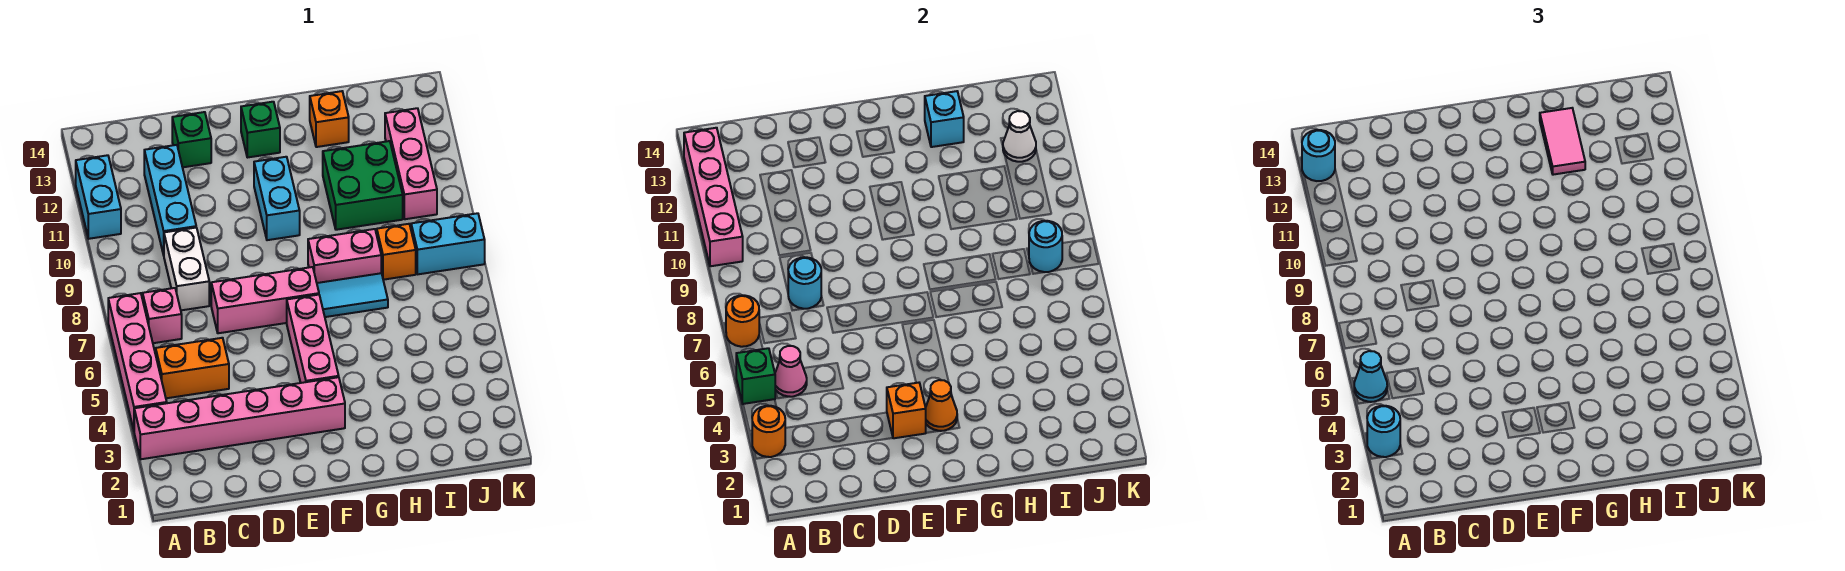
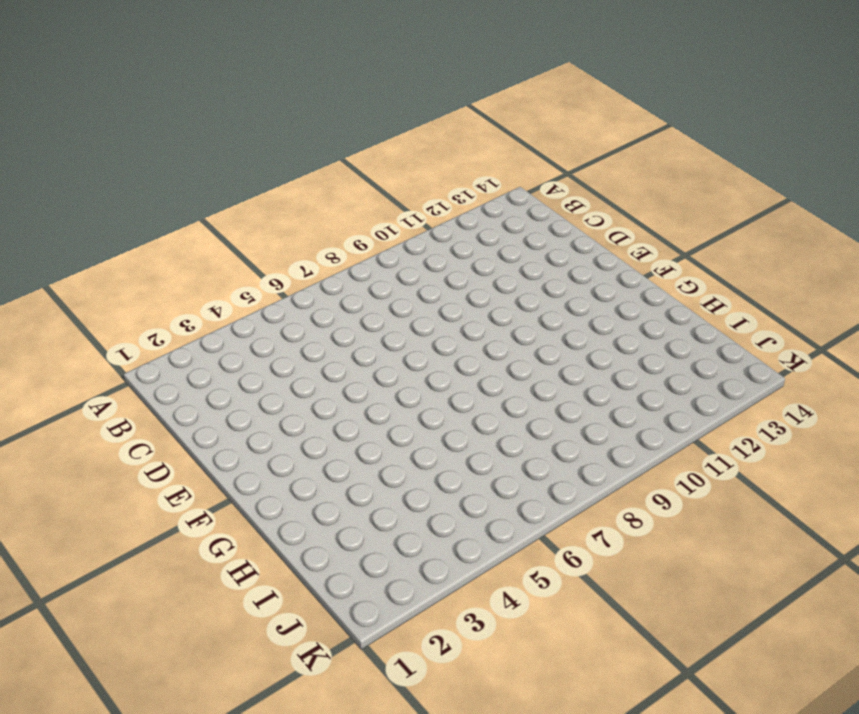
none -> pink brick A3:F3 level 1
none -> pink brick A4:A7 level 1
none -> cyan brick A11:A12 level 1
none -> orange brick B5:C5 level 1

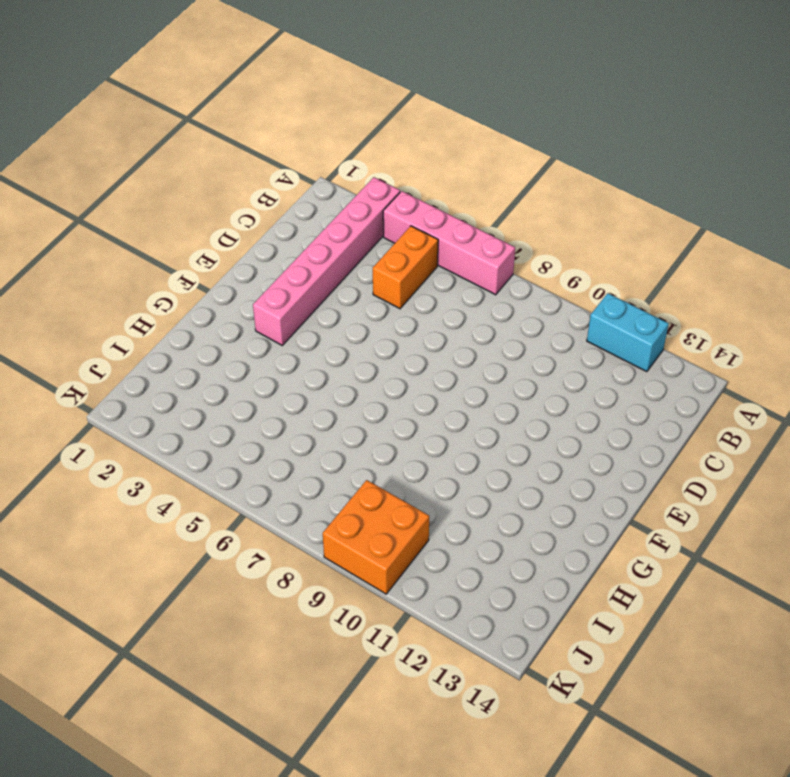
orange brick J9:K10 level 1 -> pink brick J10:J12 level 1
none -> pink brick B7 level 1
none -> white brick C8:C9 level 1
none -> cyan brick C10:C12 level 1
none -> pink brick D7:F7 level 1

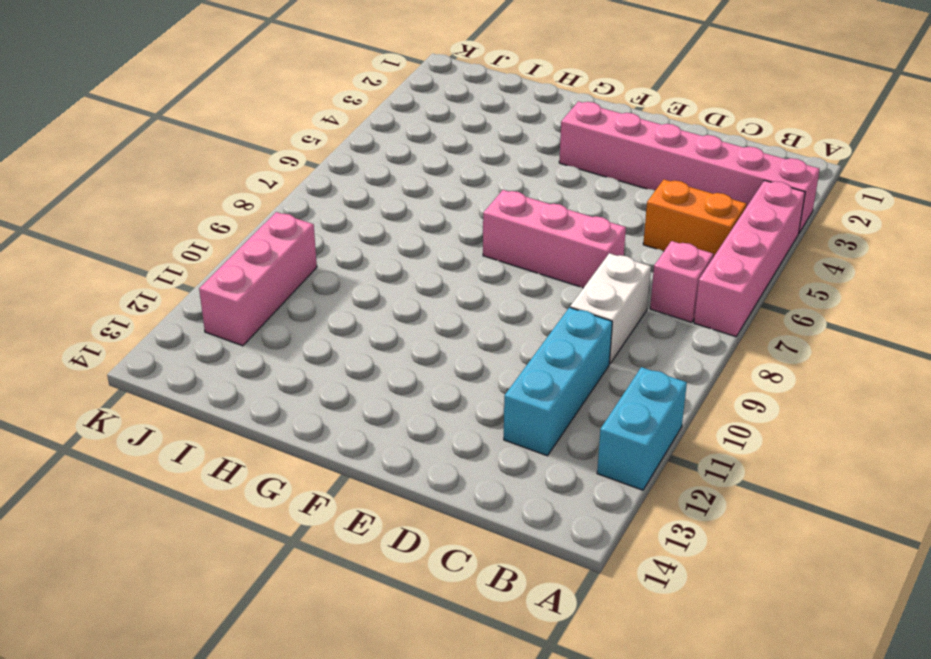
none -> green brick D13 level 1
none -> pink brick F4:F6 level 1
none -> cyan brick F10:F11 level 1
none -> green brick F13 level 1

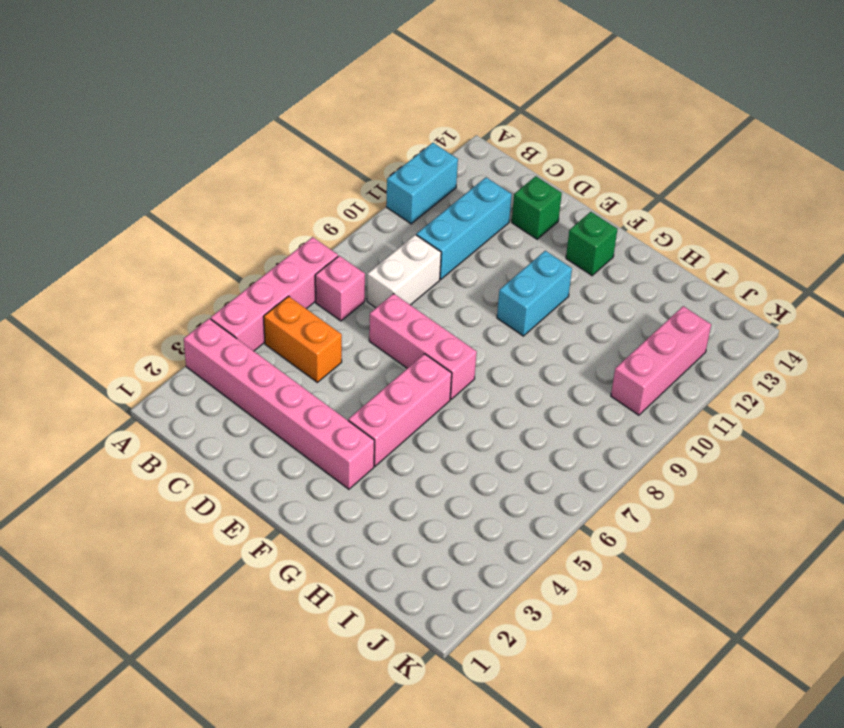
none -> cyan tile G7:H7 level 1
none -> pink brick G8:H8 level 1
none -> green brick H10:I11 level 1
none -> orange brick H13 level 1

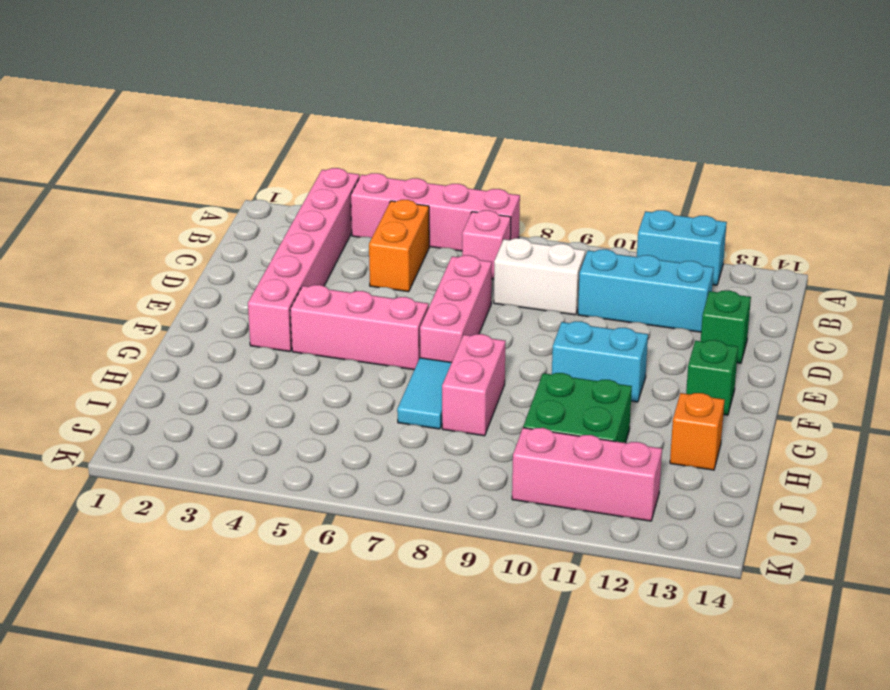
none -> orange brick I8 level 1
none -> cyan brick J8:K8 level 1
none -> orange round brick A3 level 2
none -> green brick A5 level 2

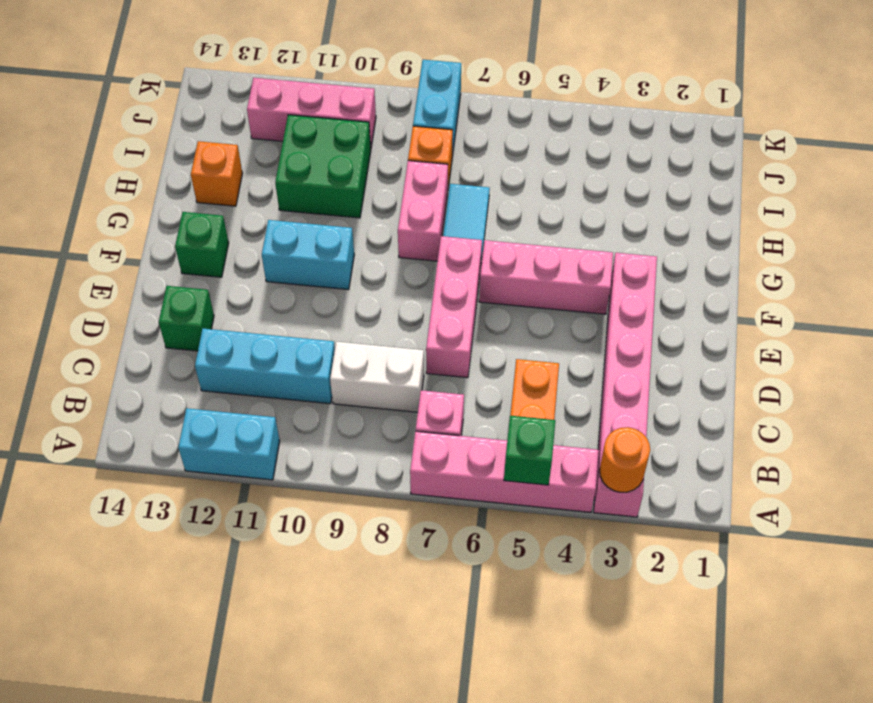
none -> orange round brick A7 level 2
none -> pink brick A10:A13 level 2
none -> pink cone B5 level 2
none -> cyan round brick C8 level 2

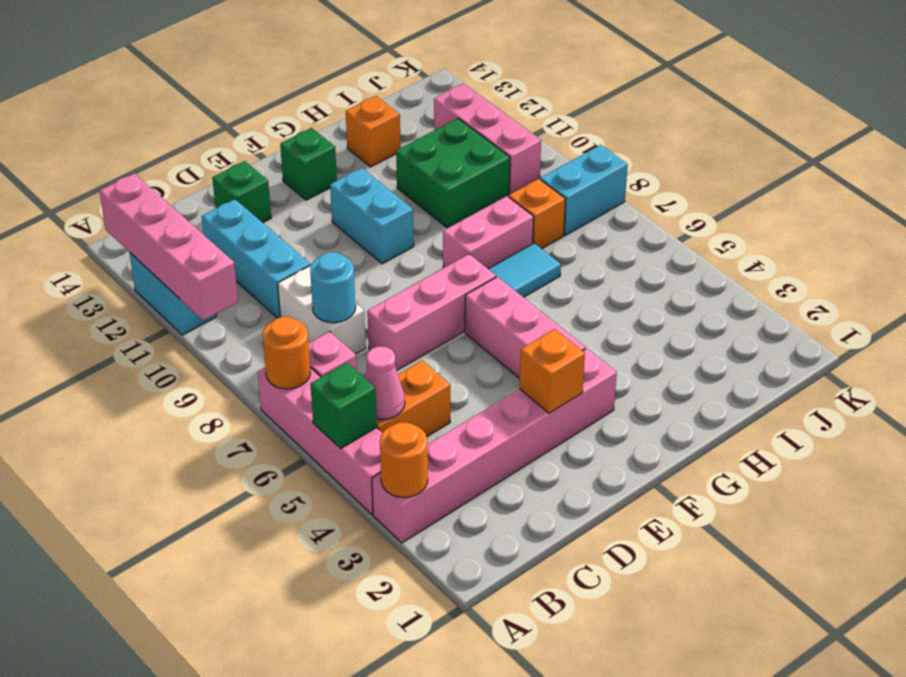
none -> orange cone F3 level 2
none -> cyan brick H13 level 2
none -> cyan round brick J8 level 2
none -> white cone J12 level 2

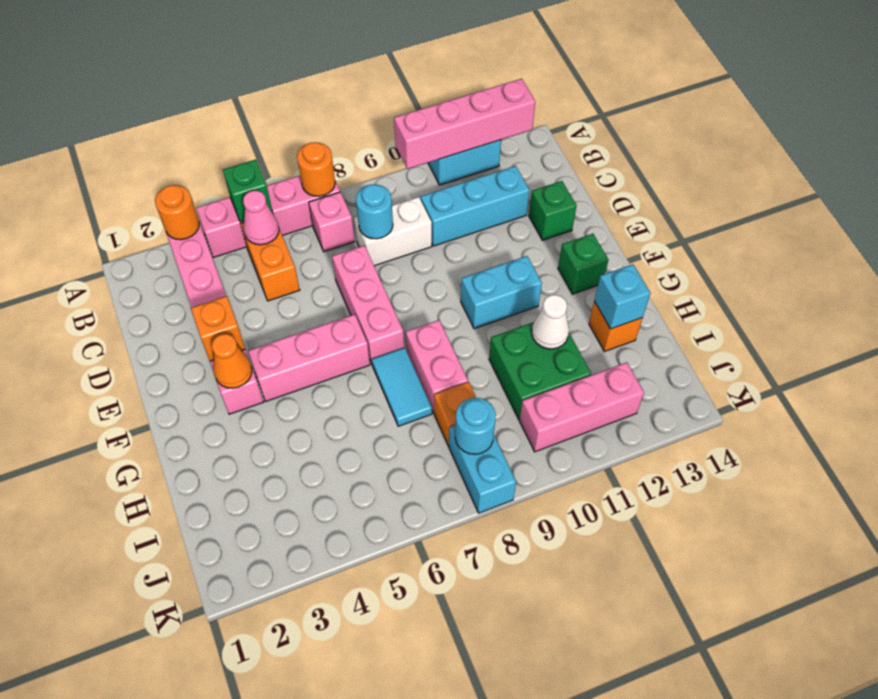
white cone H11 level 2 -> white cone J12 level 2
none -> cyan round brick A3 level 3
none -> cyan cone A5 level 3
none -> cyan round brick A13 level 3
none -> pink tile H12:H13 level 3

